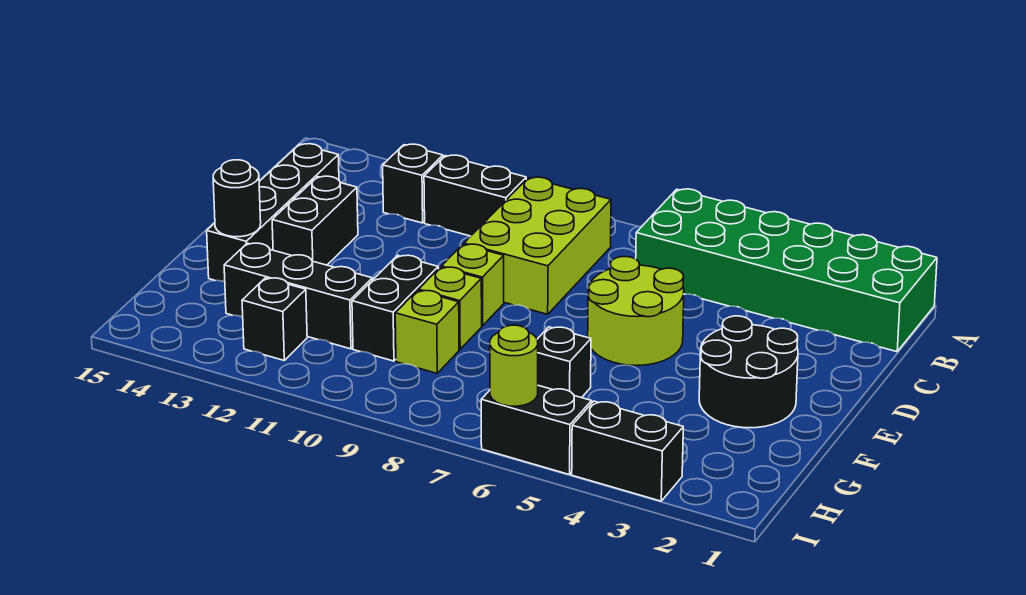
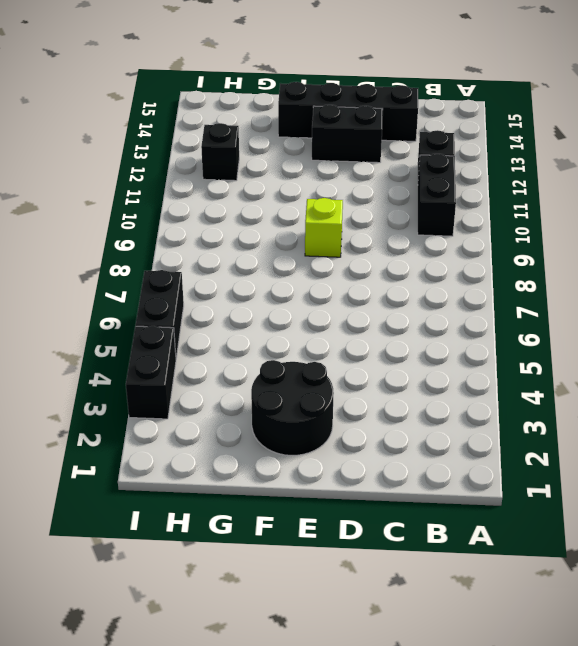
none -> green brick A1:B6 level 1
none -> lime brick B8:D9 level 1
none -> lime round brick D5:E6 level 1

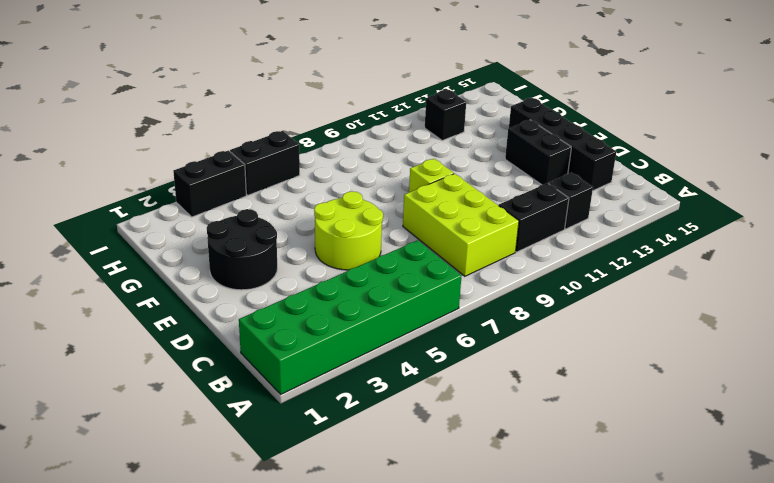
none -> lime brick F9 level 1
none -> black brick F10:G10 level 1
none -> black brick G6 level 1

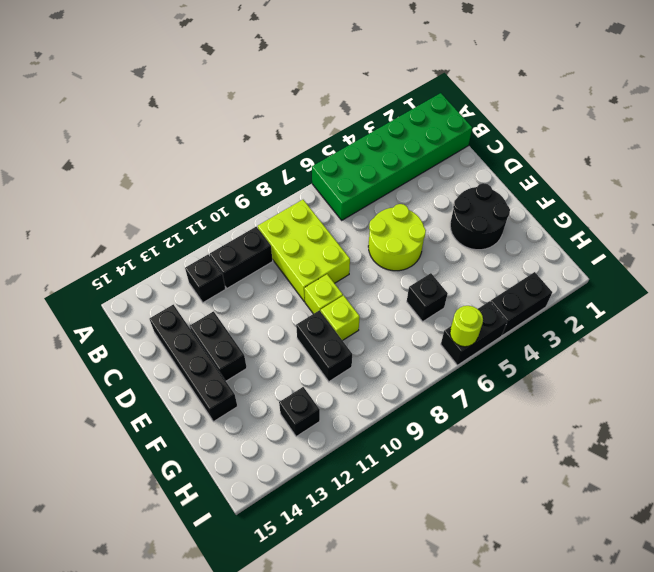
none -> lime brick G9 level 1
none -> black brick G11:G13 level 1
none -> black round brick F14 level 2

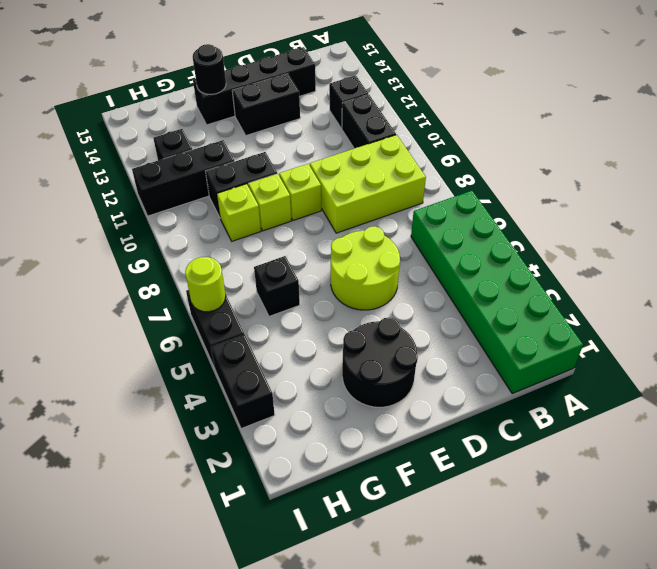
black brick G11:I11 level 1 -> black brick G11:G13 level 1

